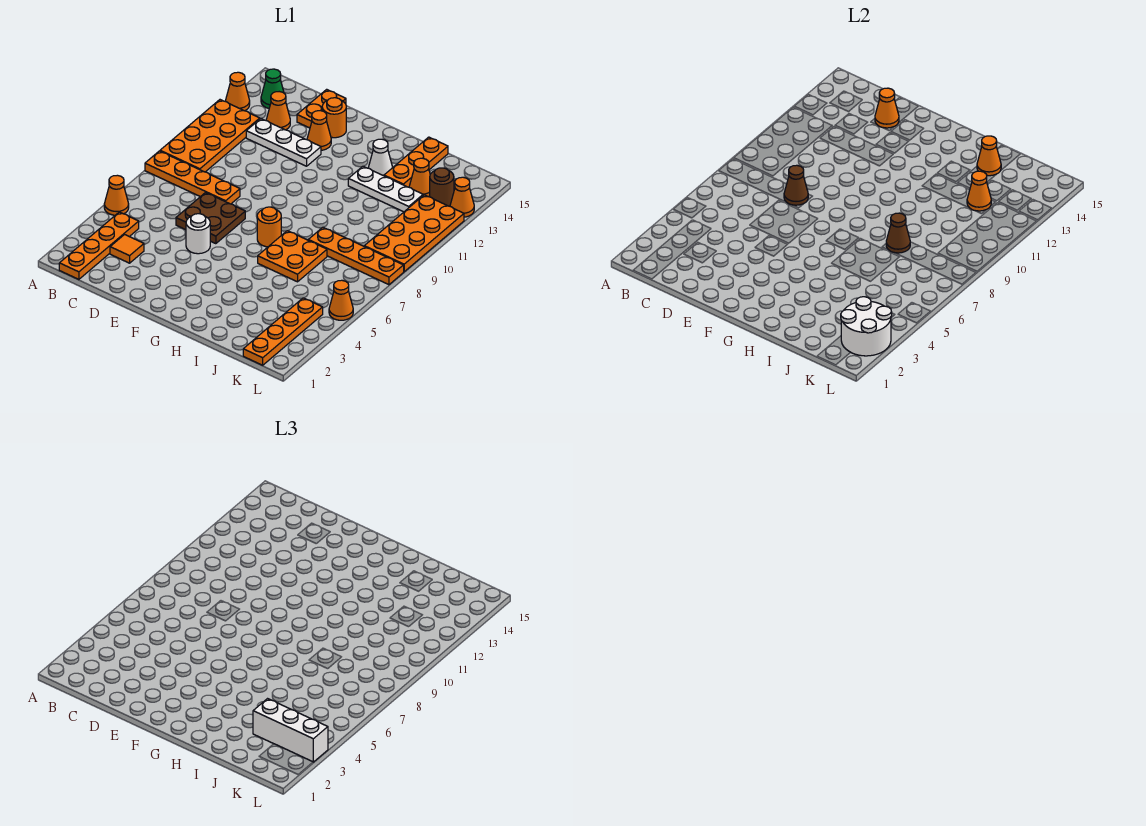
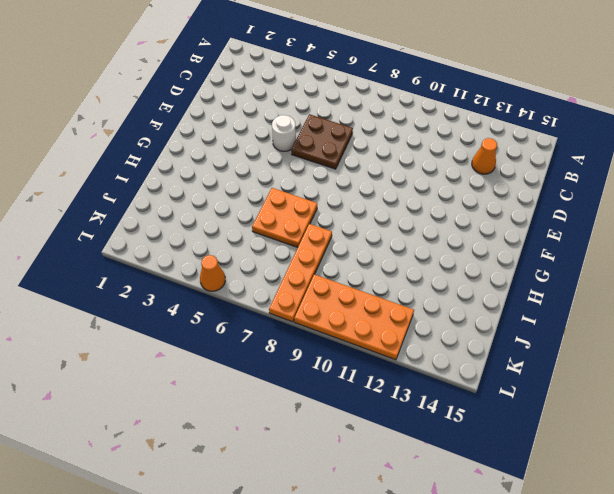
none -> orange cone A5 level 1
none -> orange plate A8:D8 level 1
none -> orange plate A9:B12 level 1
none -> orange cone A13 level 1

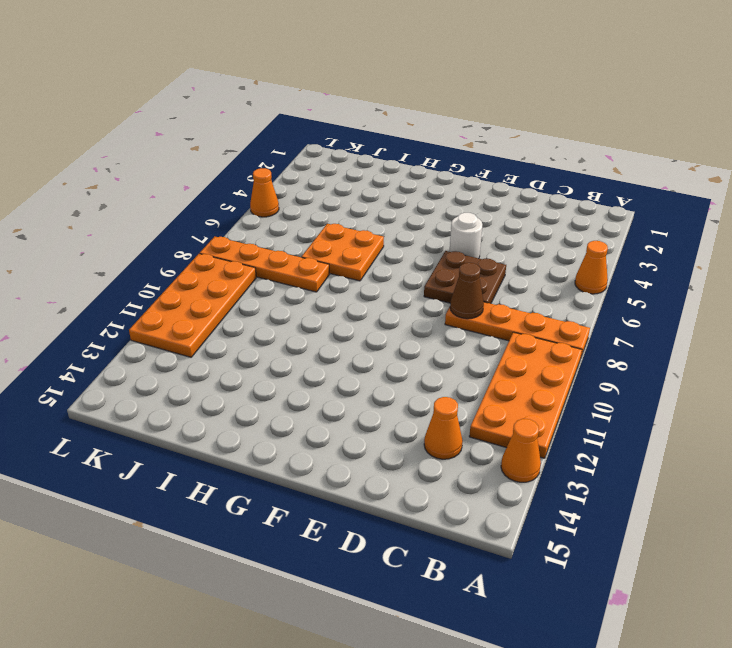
none -> orange plate B1:B4 level 1
none -> green cone B14 level 1
none -> orange tile C3 level 1
none -> white plate C12:E12 level 1

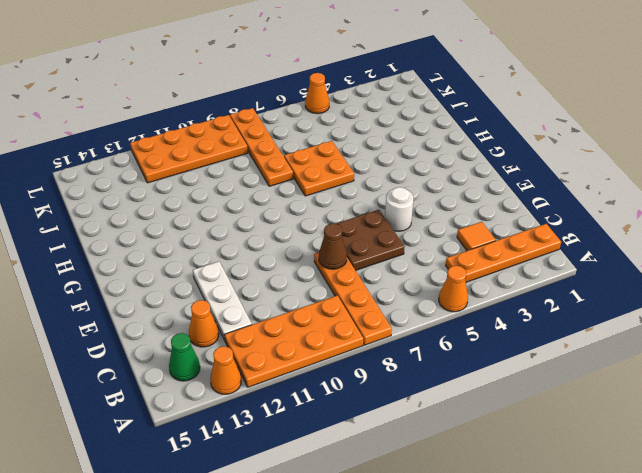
none -> orange plate D14:D15 level 1
none -> orange cone E13 level 1
none -> orange round brick E14 level 1
none -> orange round brick G7 level 1

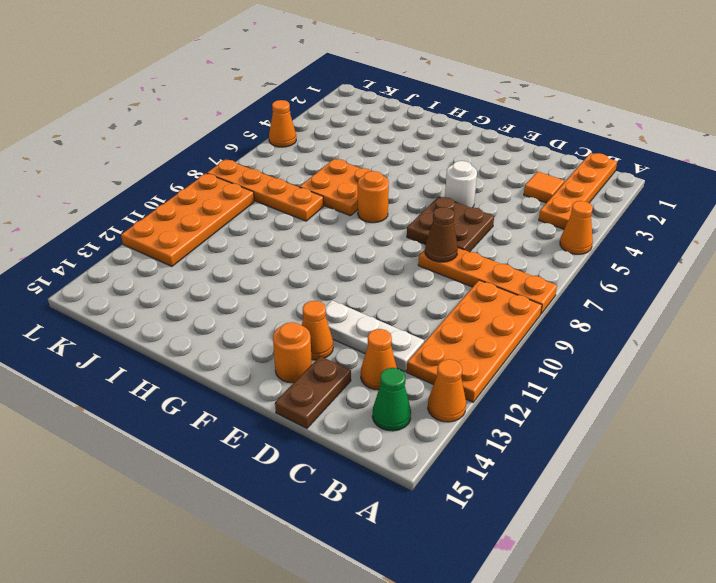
brown plate D14:D15 level 1 -> orange plate D14:D15 level 1
none -> white plate H12:J12 level 1
none -> white cone H13 level 1
none -> orange plate I13:I15 level 1
none -> orange cone J13 level 1

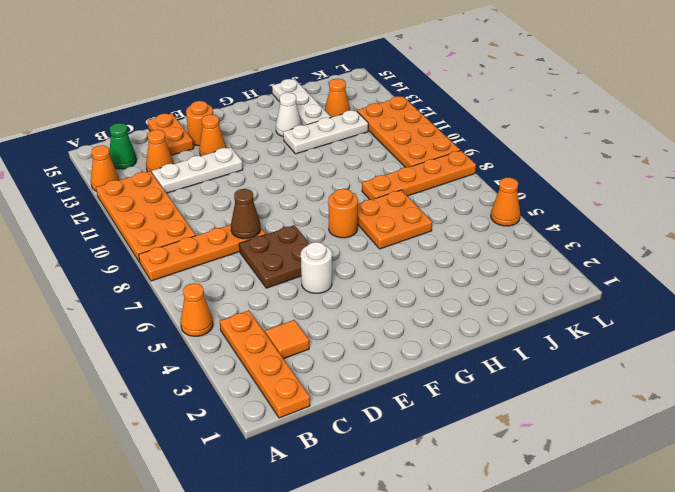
white plate I13:I15 level 1 -> orange plate I13:I15 level 1
none -> orange plate K1:K4 level 1
none -> brown round brick K13 level 1
none -> orange cone L13 level 1
none -> orange cone D14 level 2

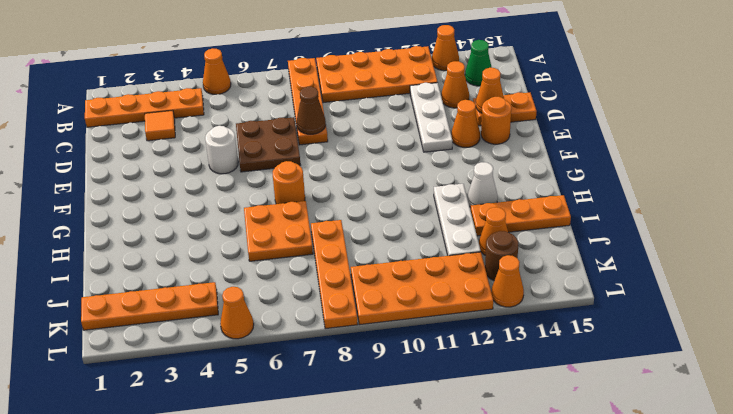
none -> brown cone I8 level 2
none -> orange cone I14 level 2
none -> orange cone J12 level 2
none -> white round brick K2:L3 level 2

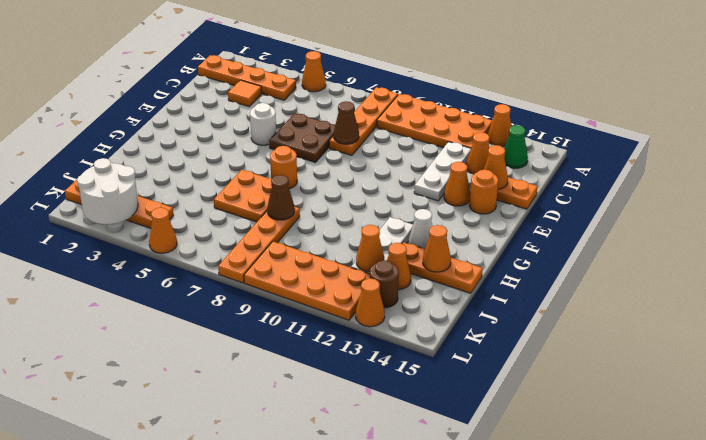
none -> white brick J3:L3 level 3

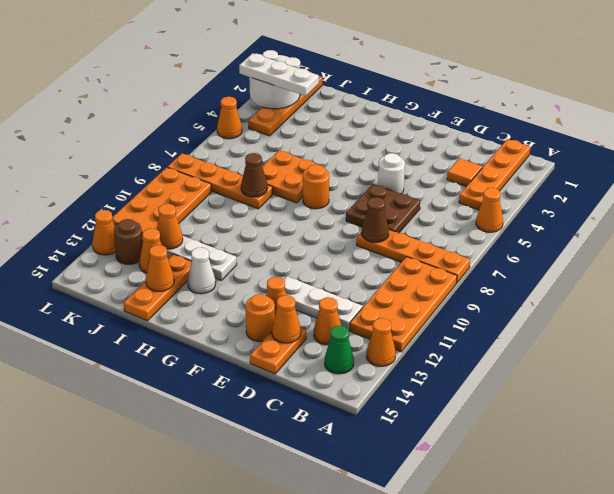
white plate J3:L3 level 3 -> white brick J3:L3 level 3

